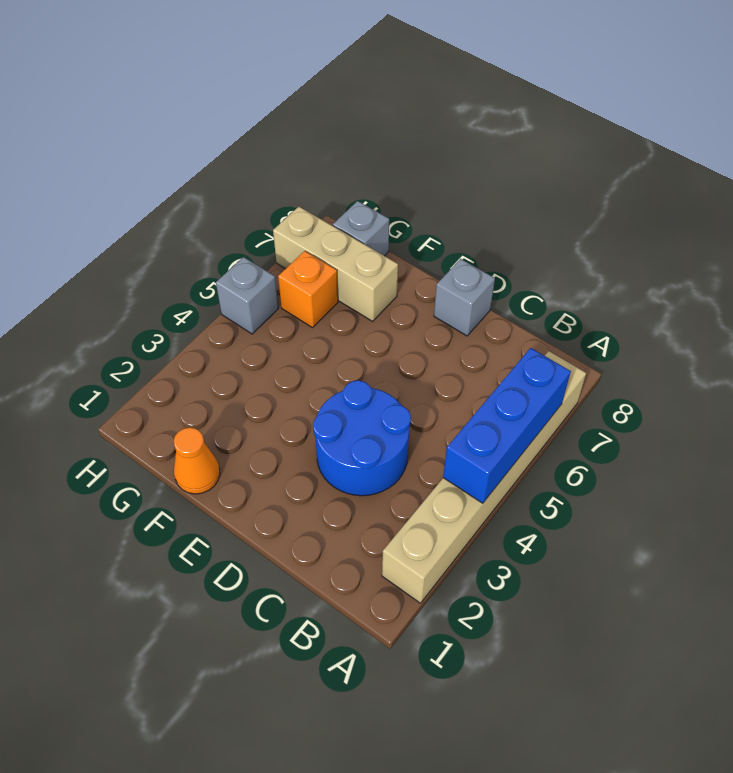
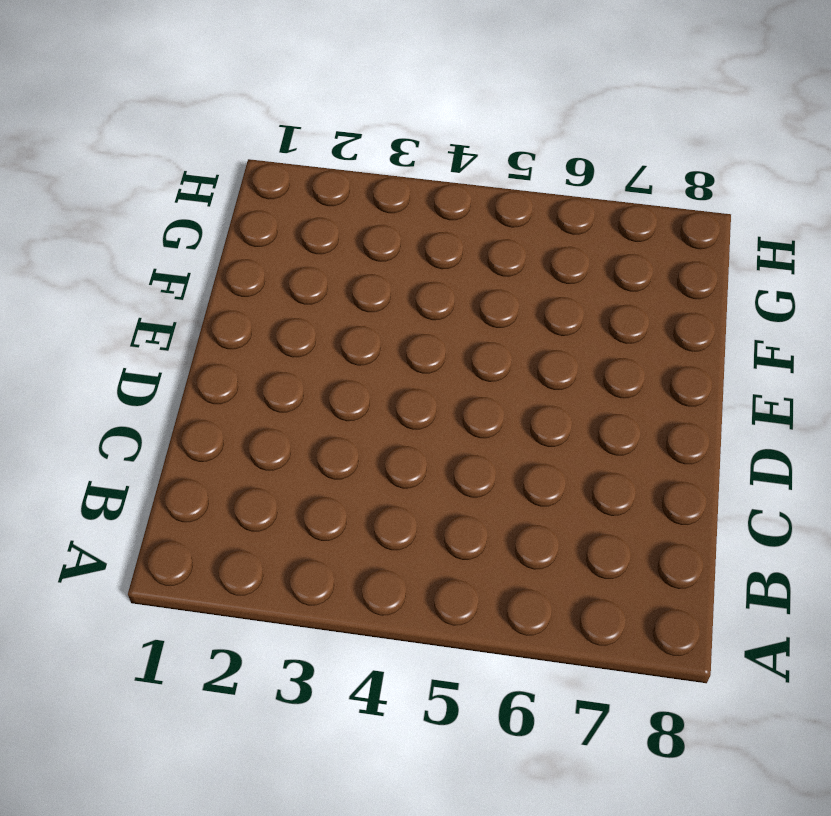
none -> tan brick A2:A7 level 1
none -> blue round brick C3:D4 level 1

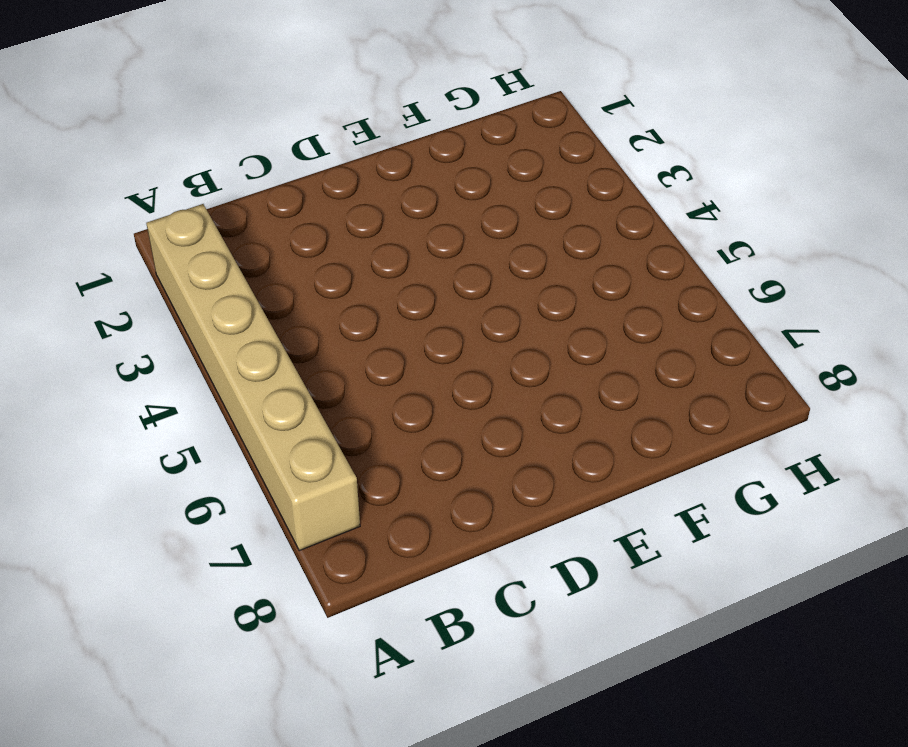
none -> blue round brick C3:D4 level 1
none -> grey brick D8 level 1

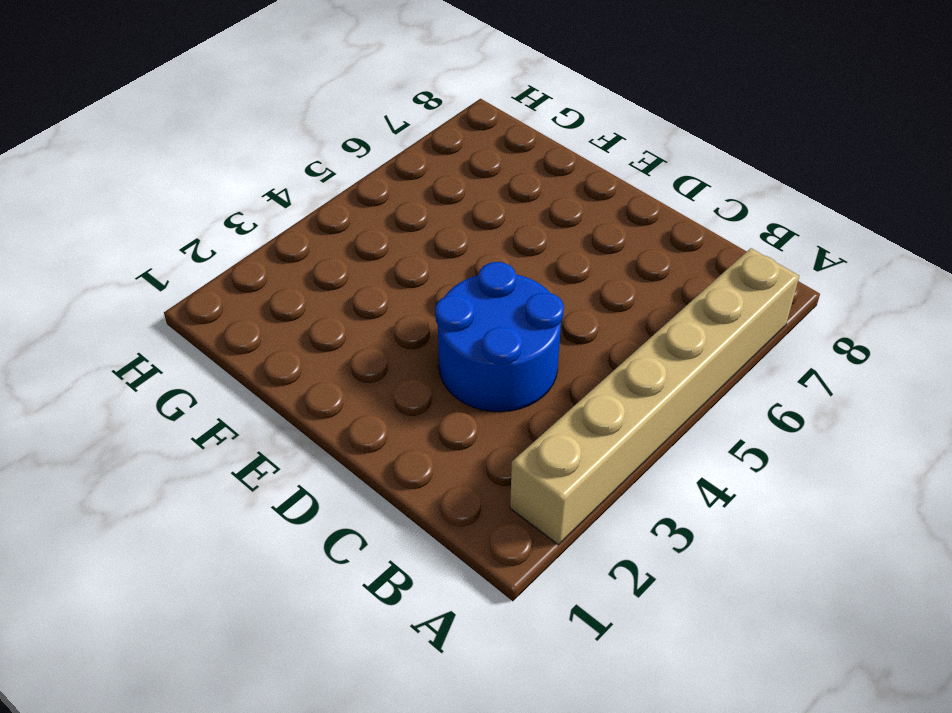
none -> grey brick D8 level 1
none -> orange cone F1 level 1

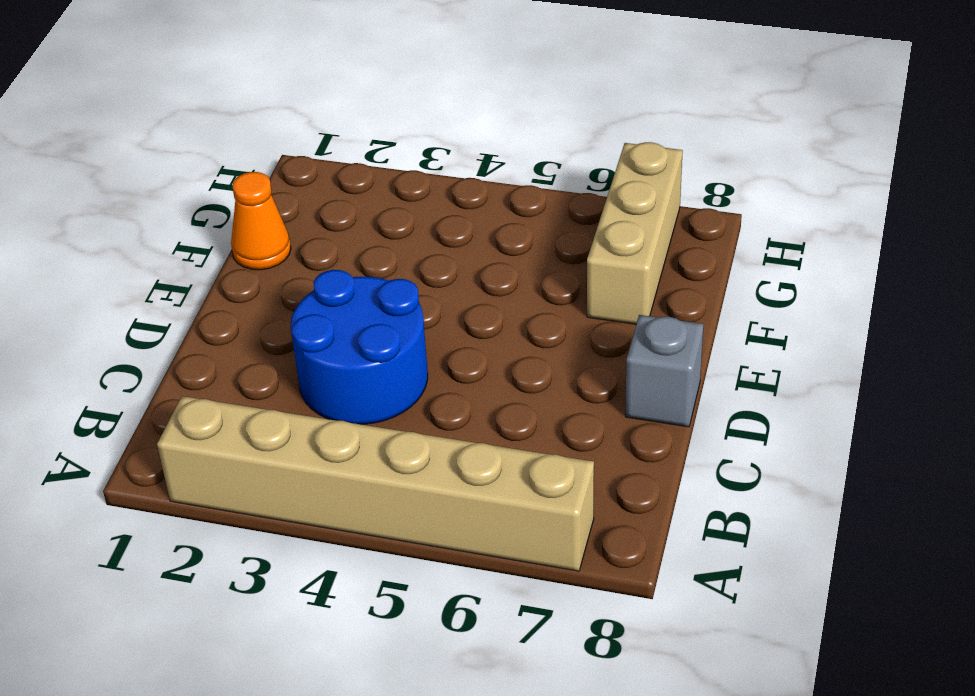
none -> orange brick G6 level 1
none -> grey brick G8 level 1

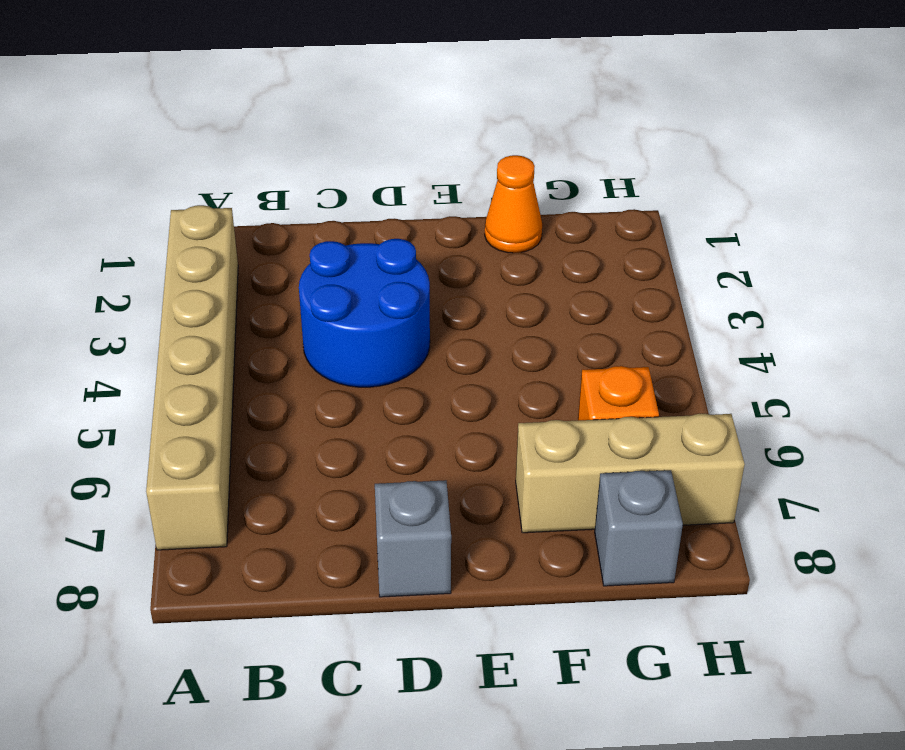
none -> grey brick H5 level 1
none -> blue brick A4:A6 level 2

